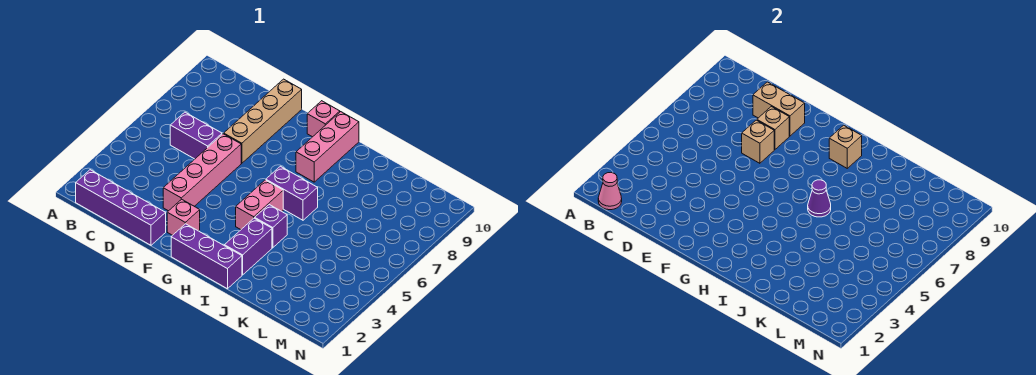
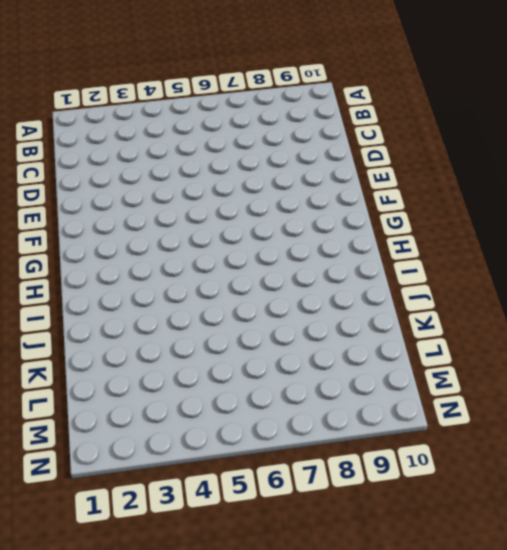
none -> purple brick B1:E1 level 1
none -> purple brick C6:D6 level 1
none -> pink brick E3:E6 level 1

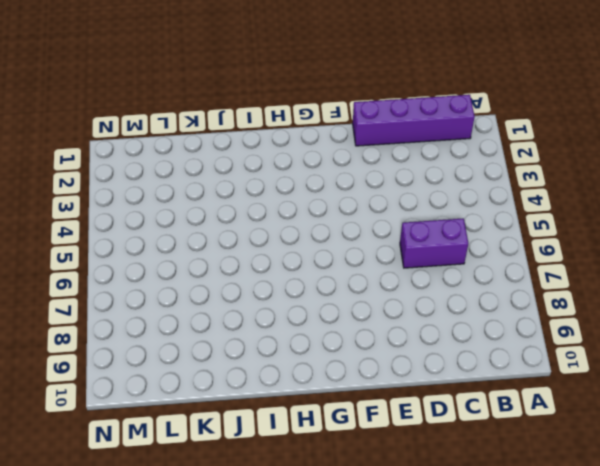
none -> pink brick E3:E6 level 1
none -> tan brick E7:E10 level 1
none -> pink brick F2 level 1

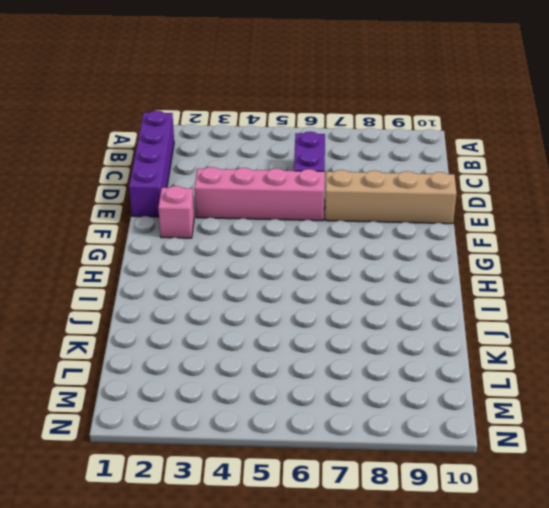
none -> purple brick G1:I1 level 1
none -> pink brick G10 level 1
none -> pink brick H4:H5 level 1

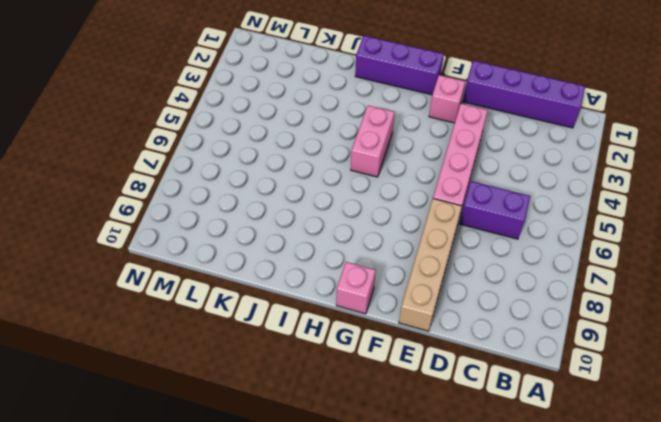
none -> purple brick H6:I6 level 1
none -> pink brick H8:H10 level 1
none -> purple brick I2:I3 level 1

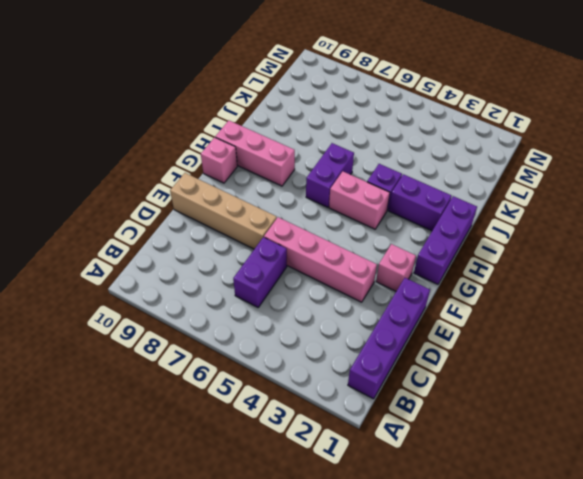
none -> pink cone B1 level 2
none -> tan brick D9:E9 level 2
none -> tan brick E7 level 2

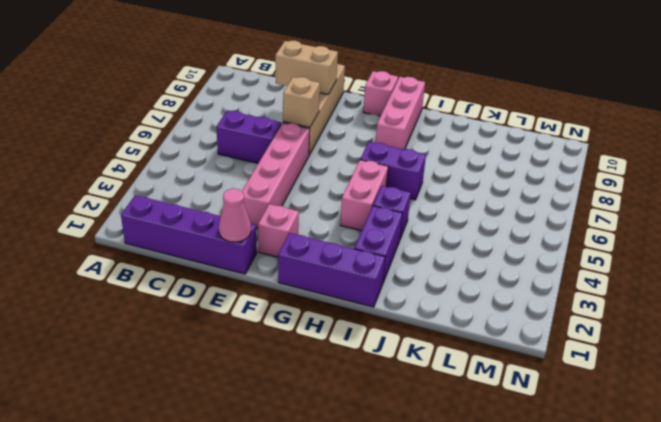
pink cone E1 level 2 -> pink cone B1 level 2
none -> tan brick E8 level 2
none -> tan brick H9 level 2
none -> purple cone I6 level 2

